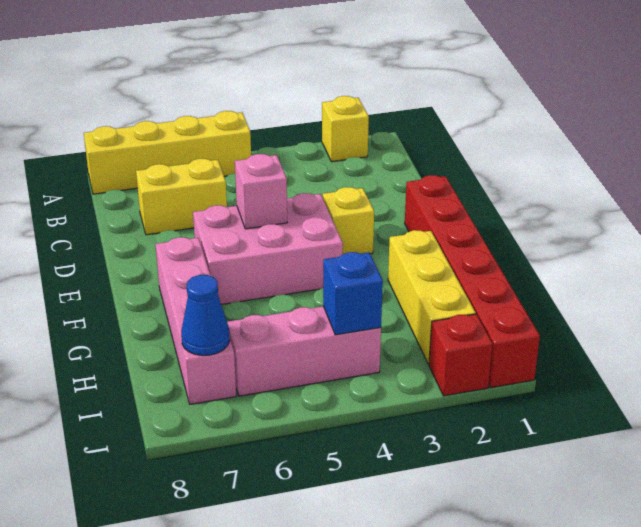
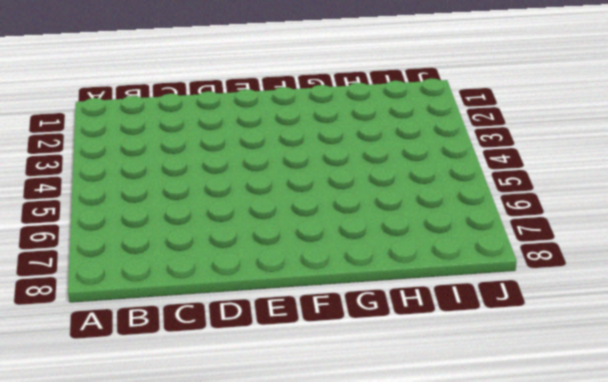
none -> yellow brick A2 level 1
none -> yellow brick A5:A8 level 1
none -> yellow brick C6:C7 level 1

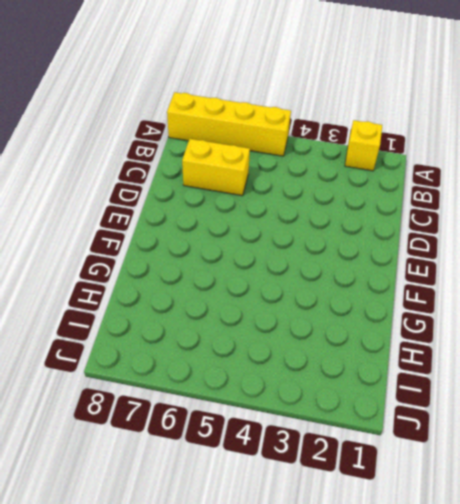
none -> red brick E1:J1 level 1
none -> yellow brick E3 level 1
none -> pink brick E4:F6 level 1

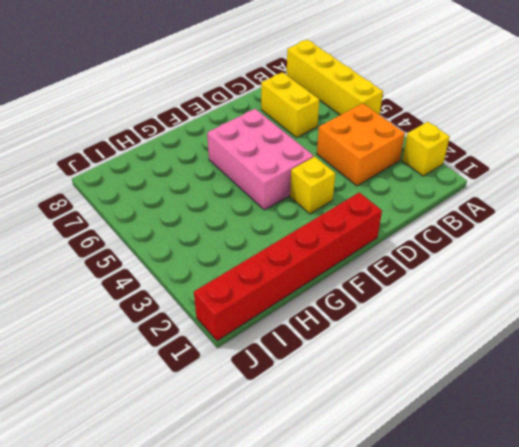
orange brick B3:C4 level 1 -> none
none -> pink brick F7:I7 level 1
none -> yellow brick G2:I2 level 1
none -> pink brick I4:I6 level 1

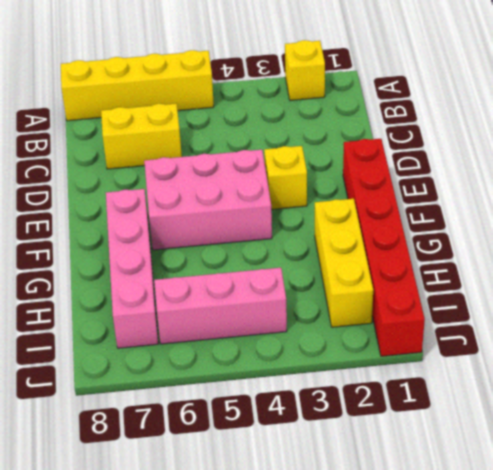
none -> red brick J2 level 1
none -> pink brick E5 level 2
none -> blue brick I4 level 2

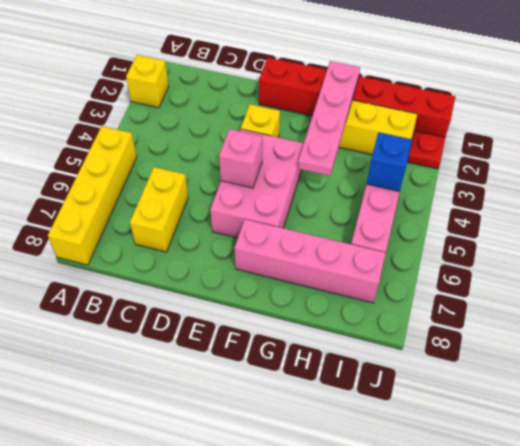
pink plate G1:G4 level 2 -> none
red plate J2 level 1 -> red brick J2 level 1
none -> blue cone I7 level 2

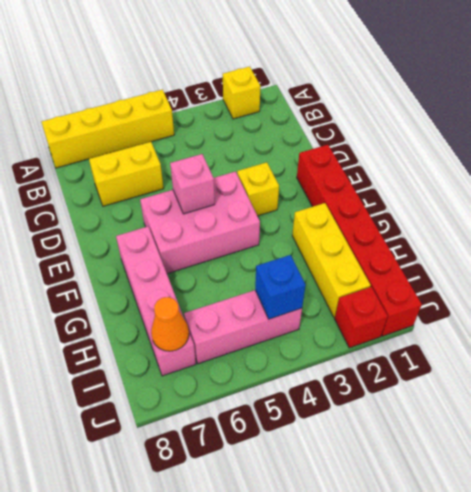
orange cone I7 level 2 -> blue cone I7 level 2

